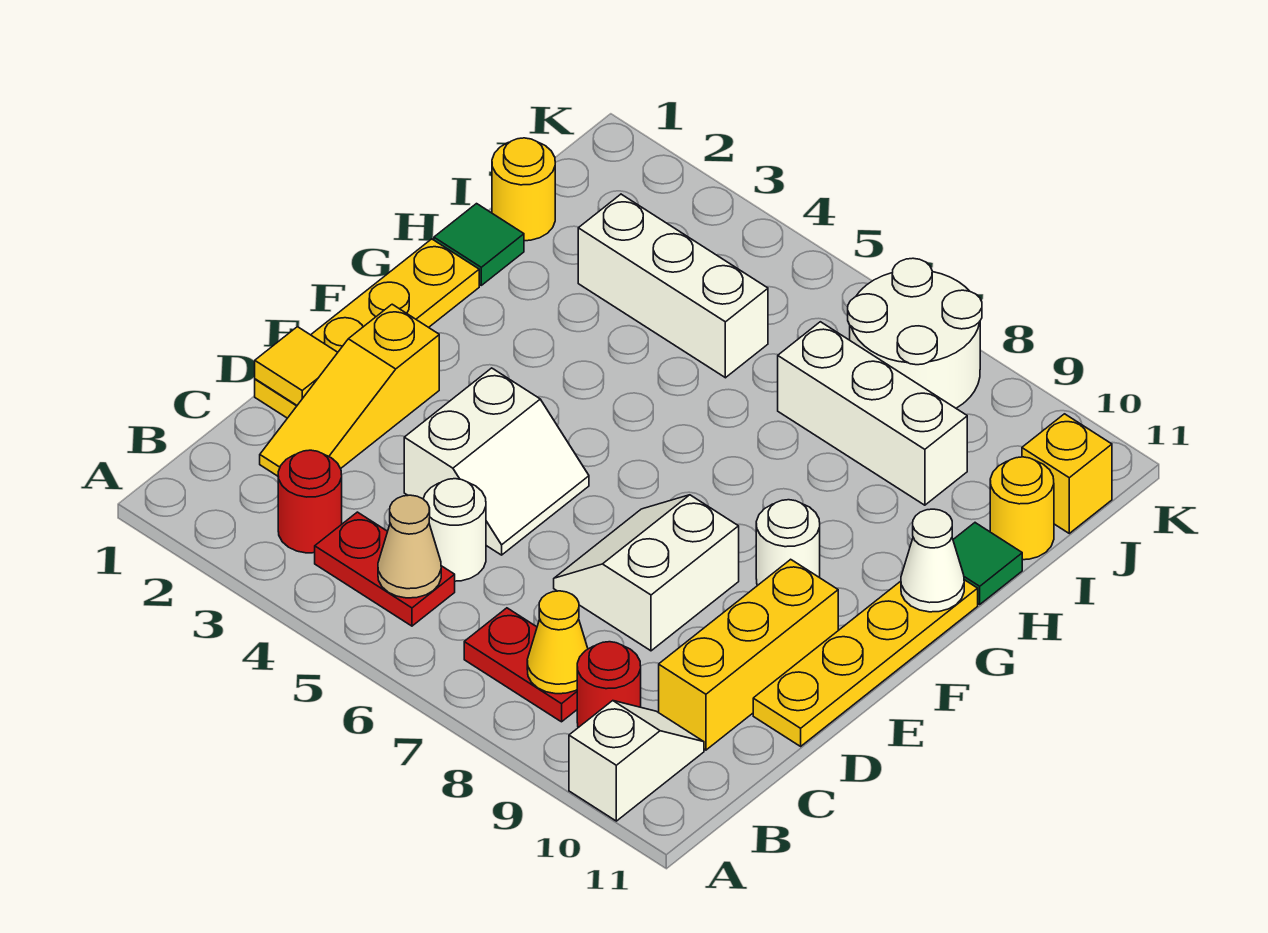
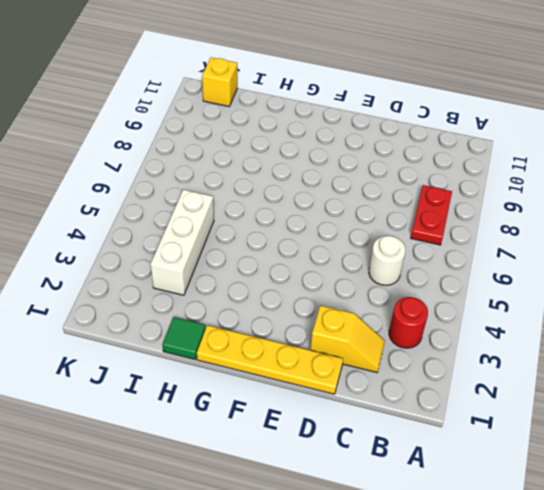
yellow slope C2:D2 level 1 top D -> yellow slope C2:E2 level 1 top E
none -> white slope A10:B10 level 1 top A
none -> red plate B4:B5 level 1
none -> red round brick B9 level 1

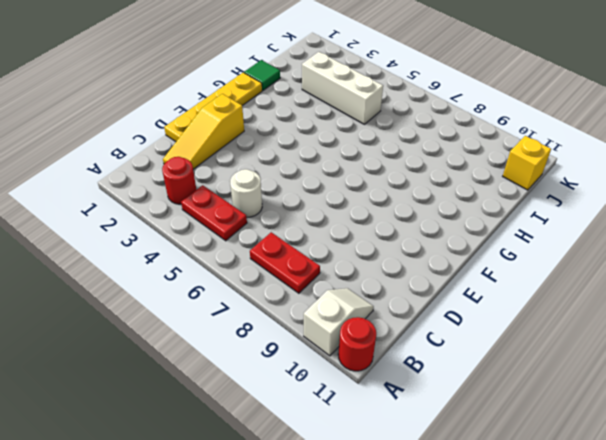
red round brick A11 level 1 -> red round brick B9 level 1
none -> yellow brick C10:E10 level 1
none -> white slope D4:E5 level 1 top 4
none -> white slope D7:E8 level 1 top 8

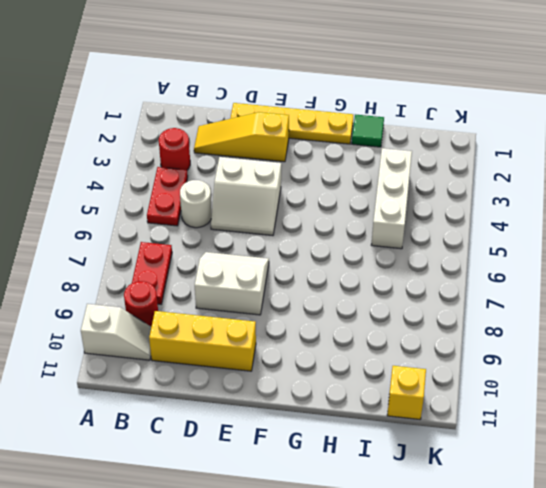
none -> yellow plate D11:G11 level 1
none -> white round brick F9 level 1
none -> green tile H11 level 1

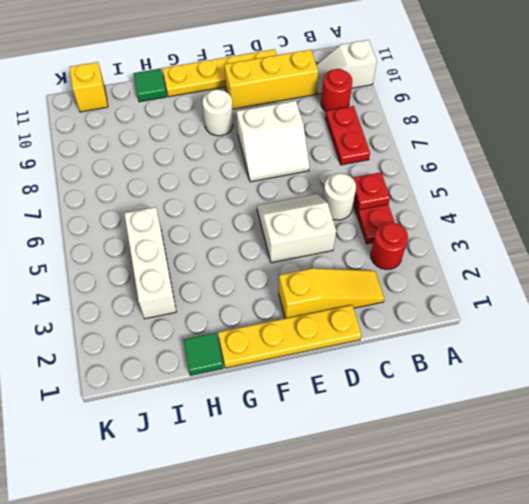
red plate B5 level 2 -> tan cone B5 level 2
none -> yellow round brick I1 level 1
none -> white brick I7:I9 level 1
none -> yellow round brick I11 level 1

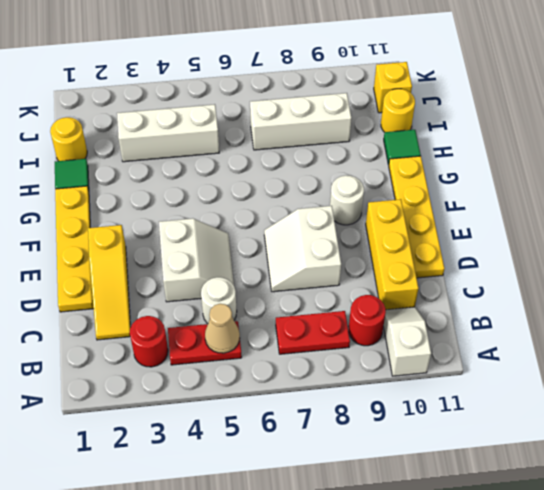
none -> white round brick J7:K8 level 1
none -> yellow cone B8 level 2
none -> yellow tile D1 level 2

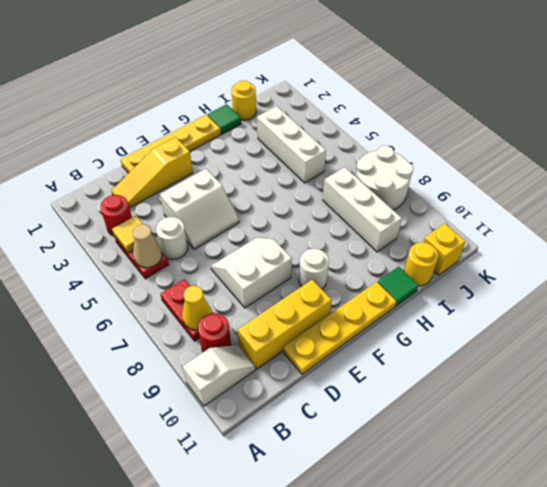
yellow tile B4 level 2 -> yellow tile D1 level 2
none -> white cone G11 level 2

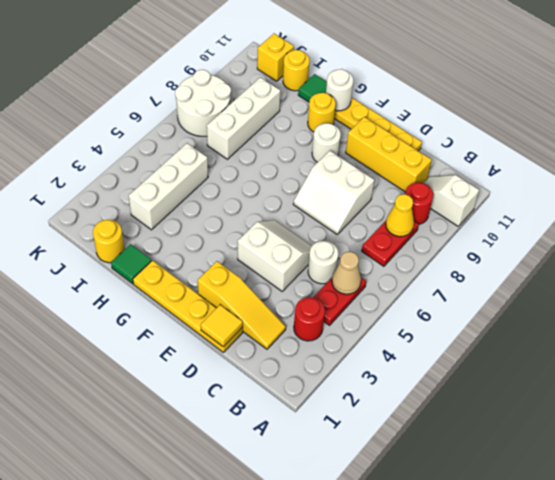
yellow round brick G10 level 1 -> none
white round brick G11 level 2 -> white cone G11 level 2

